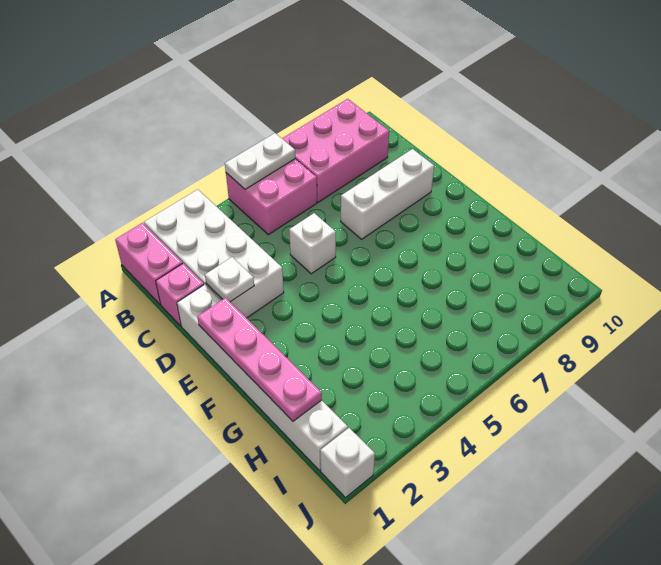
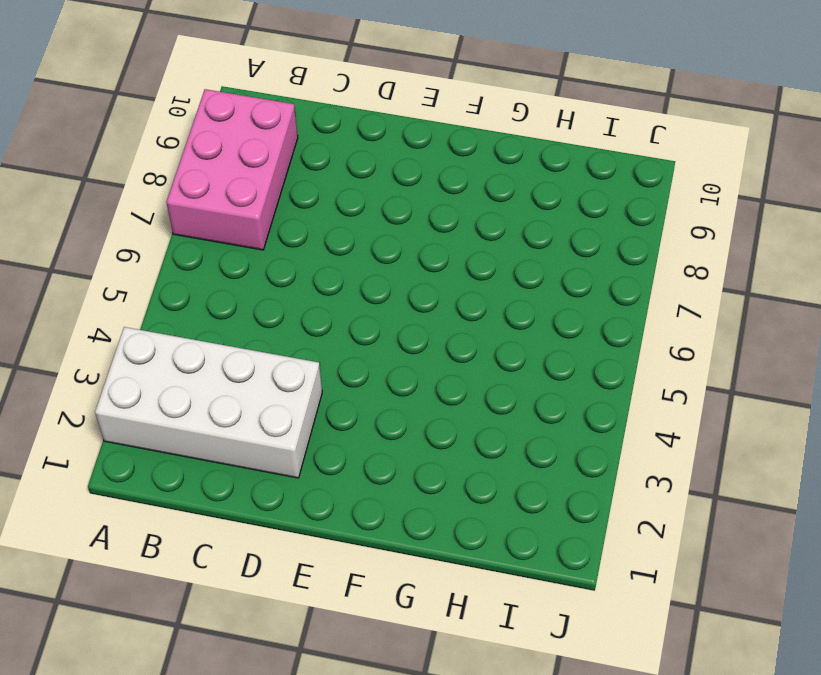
none -> pink brick A1:B1 level 1
none -> pink brick A5:B6 level 1
none -> pink brick C1 level 1

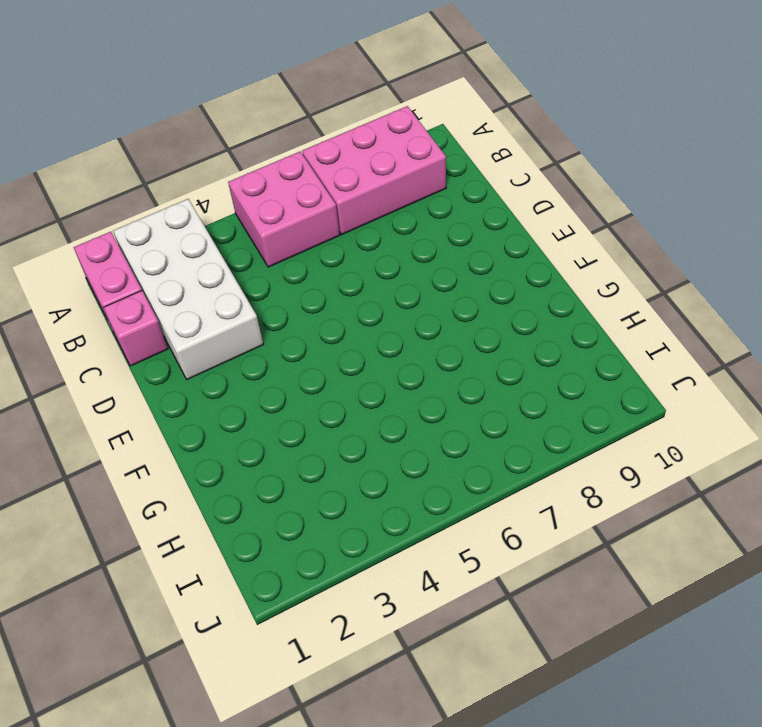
none -> white brick D1:I1 level 1
none -> white brick D5 level 1
none -> white brick D7:D9 level 1

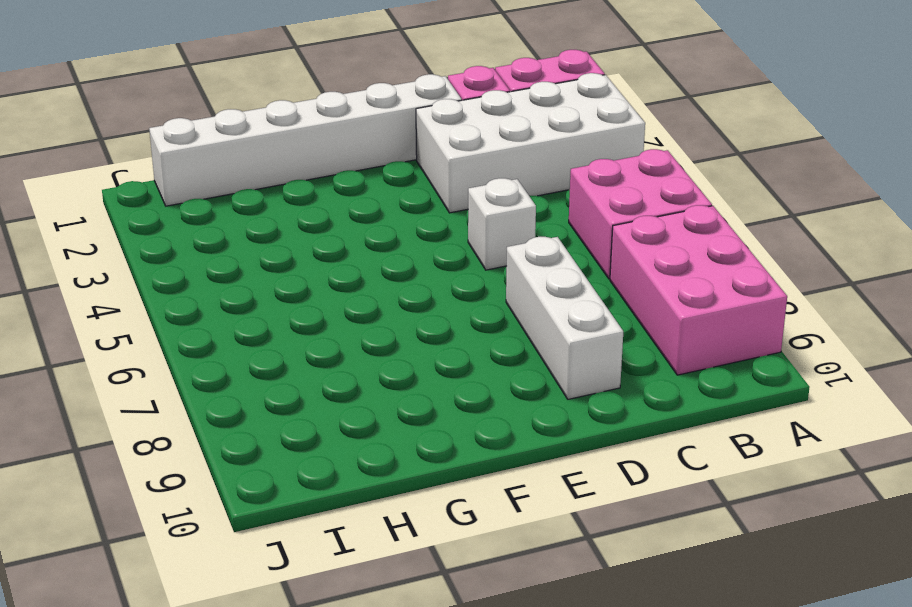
none -> white brick J1 level 1
none -> white plate A5:A6 level 2
none -> white plate D2 level 2

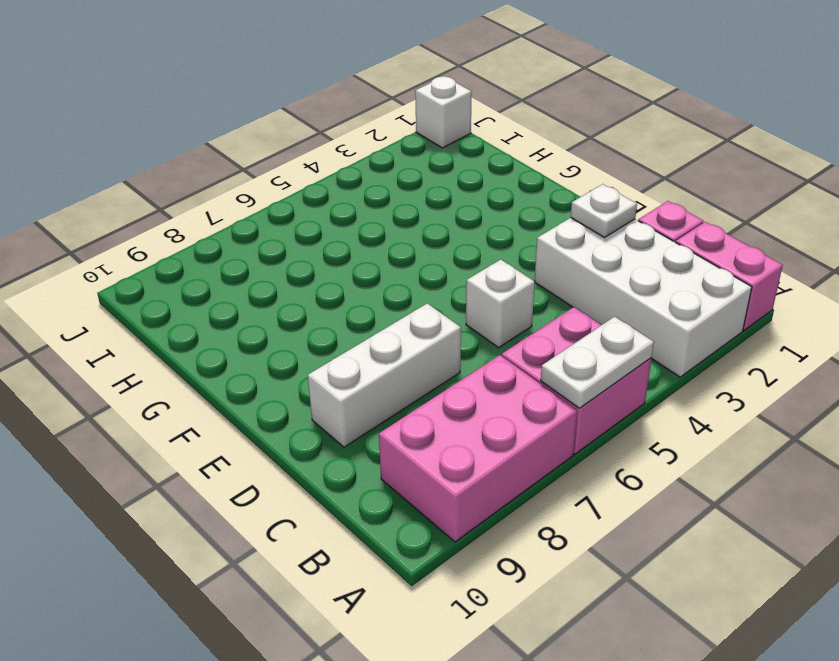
none -> white brick D1:I1 level 1
none -> pink plate E1:H1 level 2

